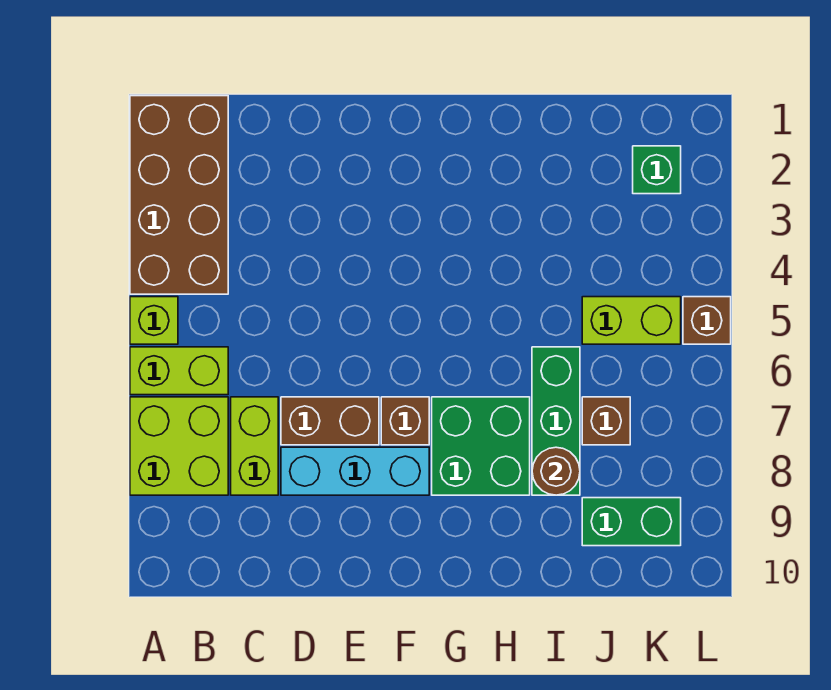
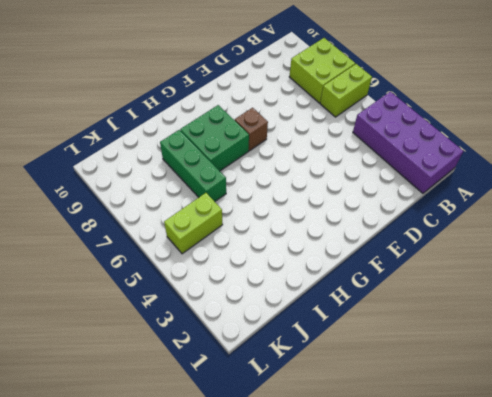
purple brick A1:B4 level 1 -> brown brick A1:B4 level 1
none -> lime brick A5 level 1
none -> lime brick C7:C8 level 1
none -> brown brick D7:E7 level 1

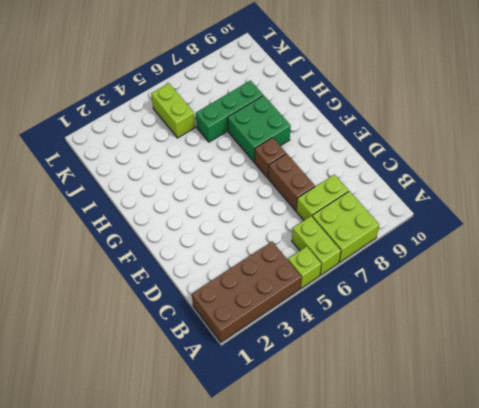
none -> cyan brick D8:F8 level 1
none -> brown brick J7 level 1
none -> green brick J9:K9 level 1

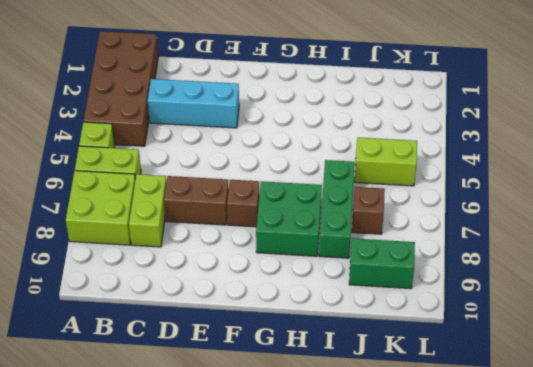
cyan brick C3:E3 level 1 -> cyan brick D8:F8 level 1
none -> green brick K2 level 1
none -> brown brick L5 level 1
none -> brown round brick I8 level 2

